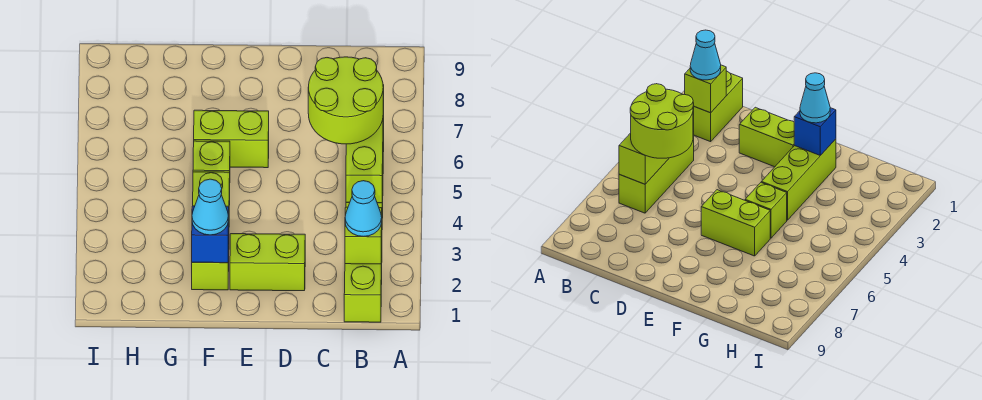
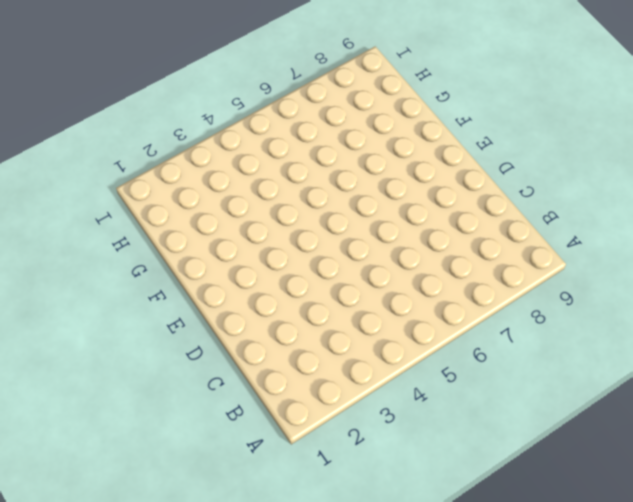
none -> lime brick B1:B2 level 1
none -> lime brick B4:B6 level 1
none -> lime brick D2:E2 level 1

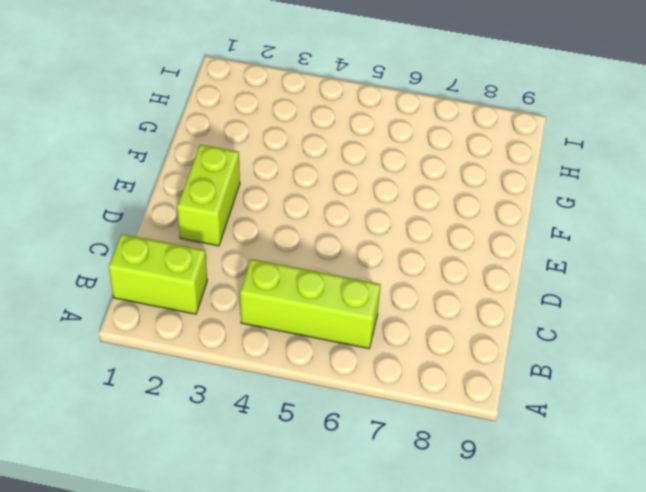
none -> lime brick E6:F6 level 1
none -> lime brick F2:F4 level 1
none -> lime brick F5 level 1

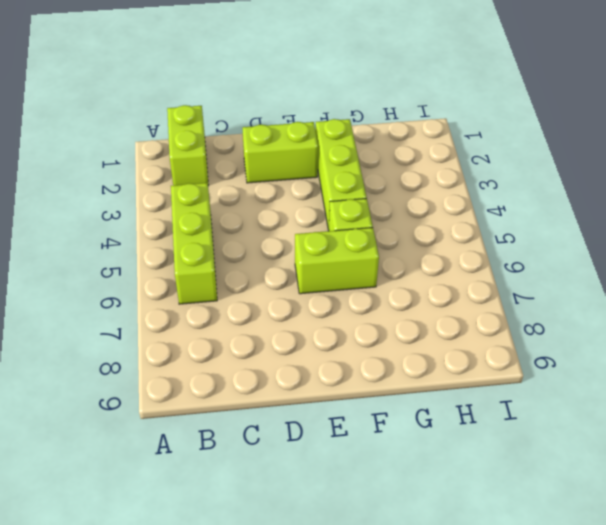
none -> lime brick B2 level 2
none -> lime brick B4:B6 level 2
none -> blue brick F2 level 2

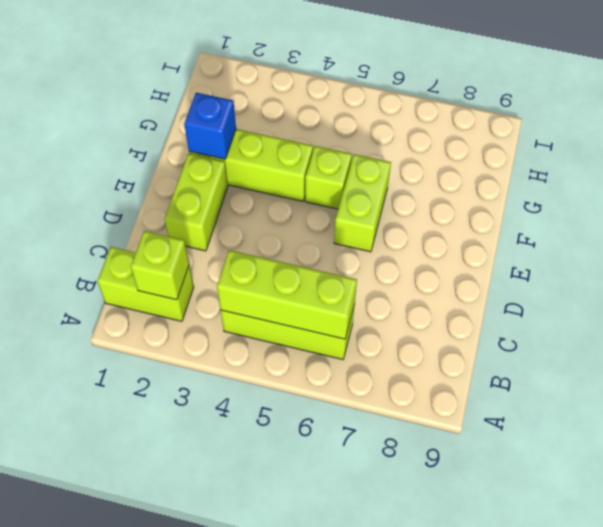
none -> cyan cone B2 level 3
none -> lime round brick B5:C6 level 3
none -> cyan cone F2 level 3

